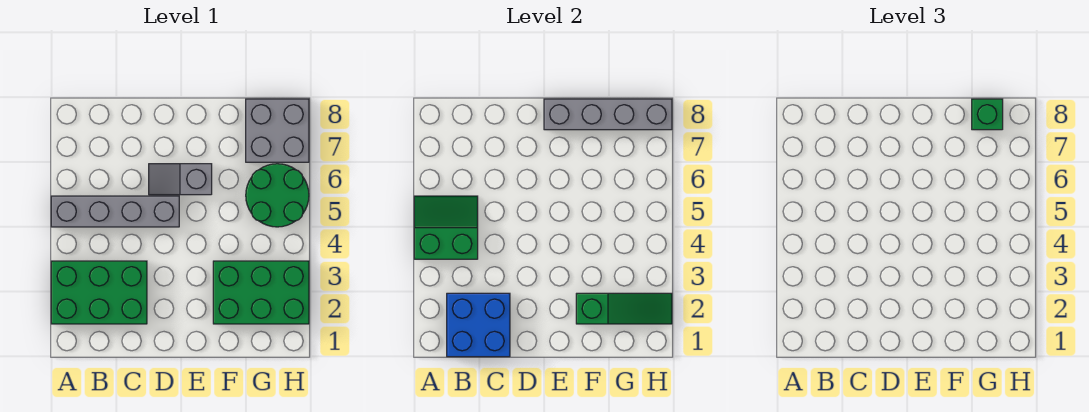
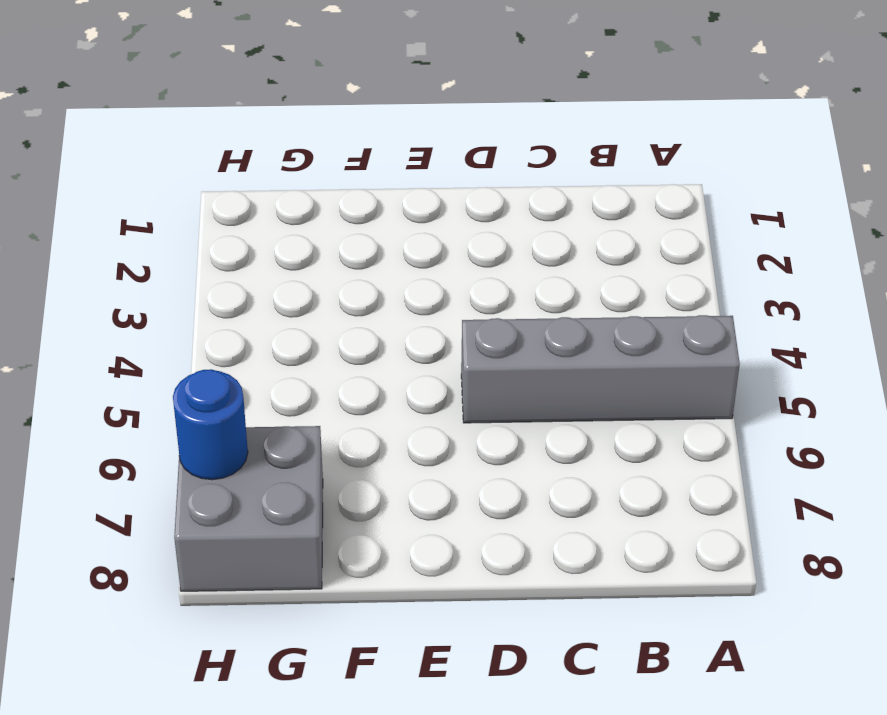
blue round brick H7 level 2 -> none
none -> green brick A2:C3 level 1
none -> grey slope D6:E6 level 1 top E

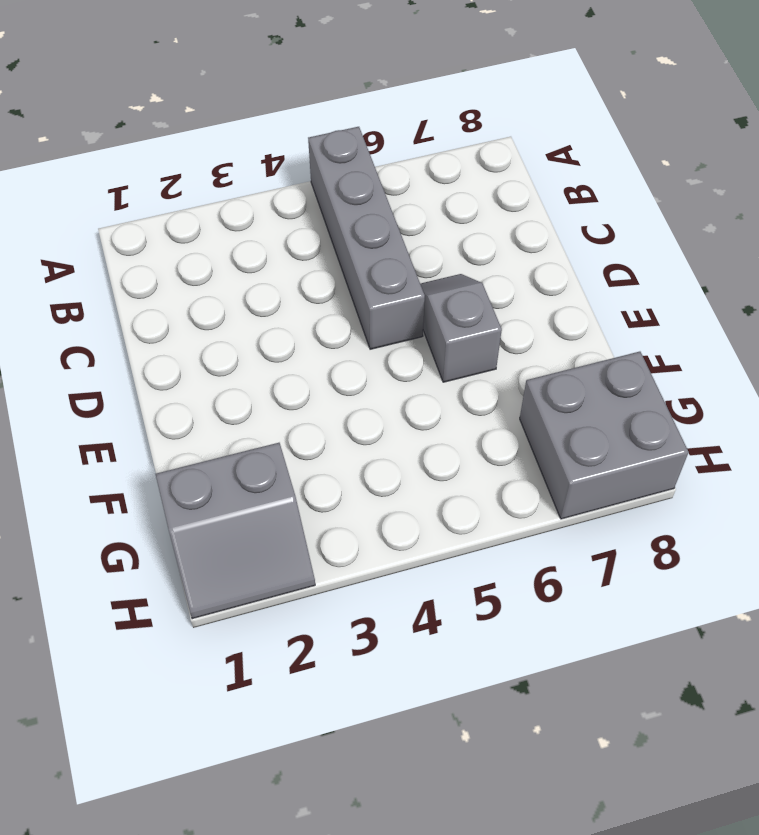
grey slope G1:H2 level 1 top G -> green brick F2:H3 level 1
none -> green brick A2:C3 level 1
none -> green round brick G5:H6 level 1

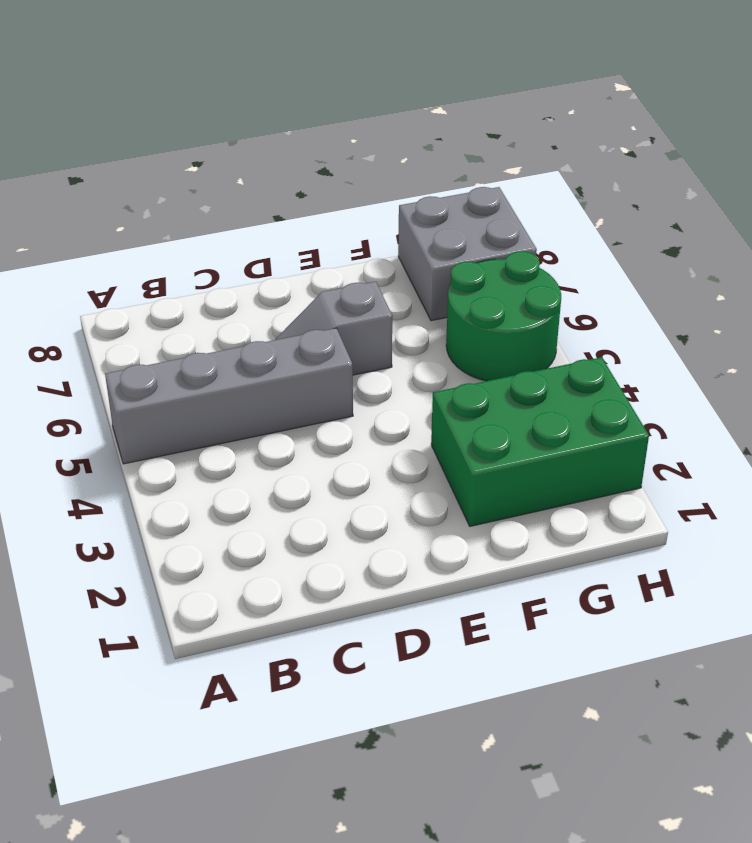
none -> green brick A2:C3 level 1
none -> green slope A4:B5 level 2 top 4

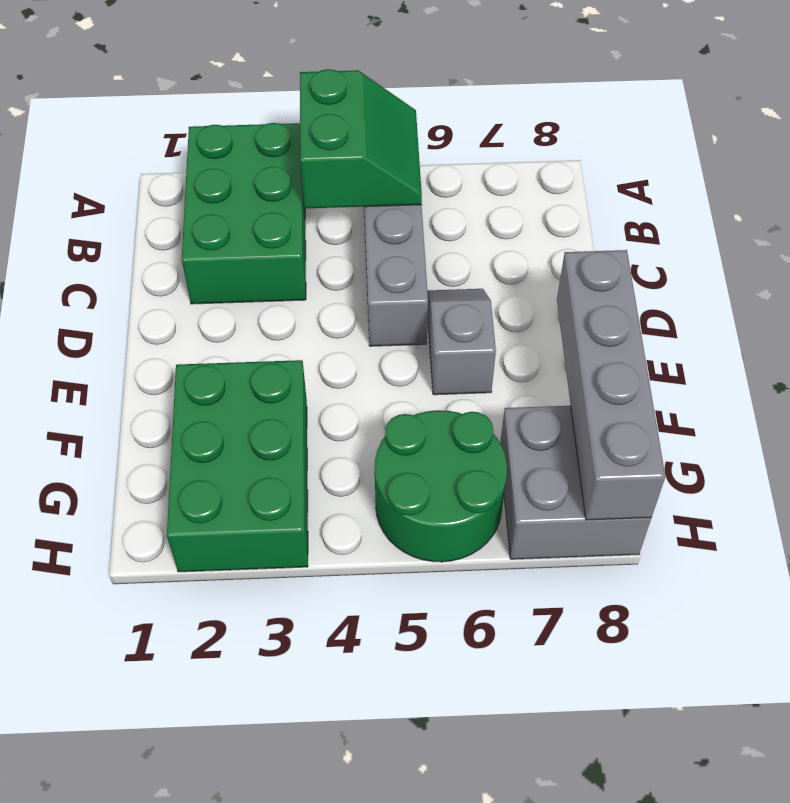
none -> blue brick B1:C2 level 2
none -> green slope F2:H2 level 2 top F

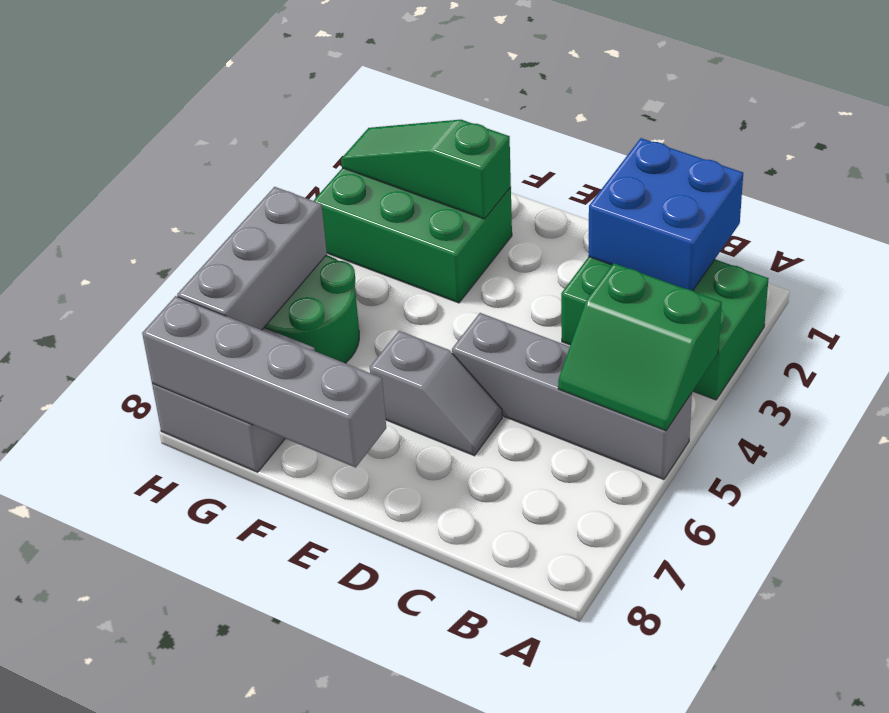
grey brick H5:H7 level 2 -> none
none -> green brick G8 level 3

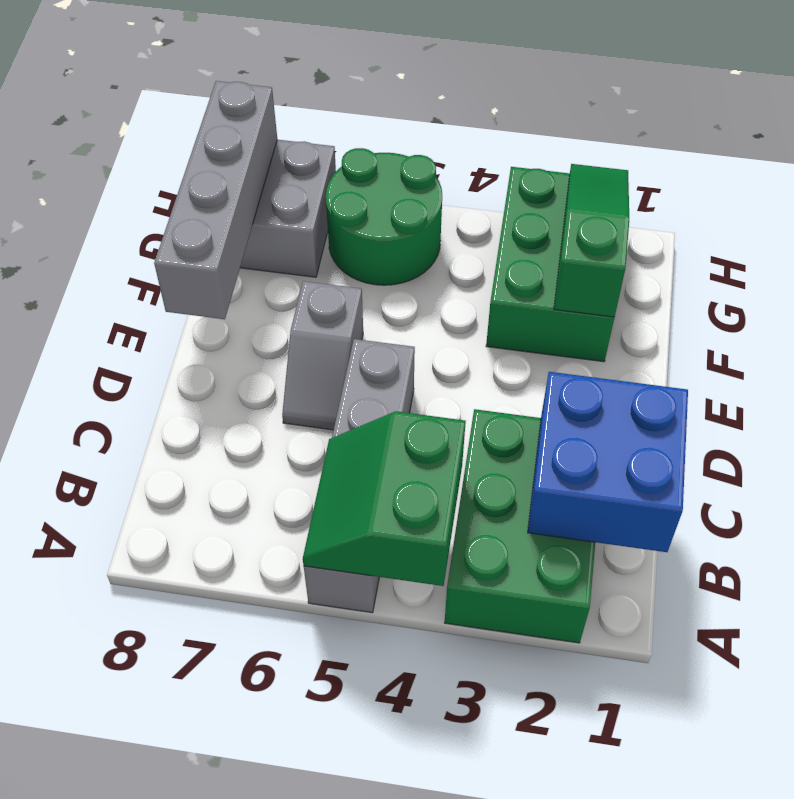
none -> green brick G8 level 3

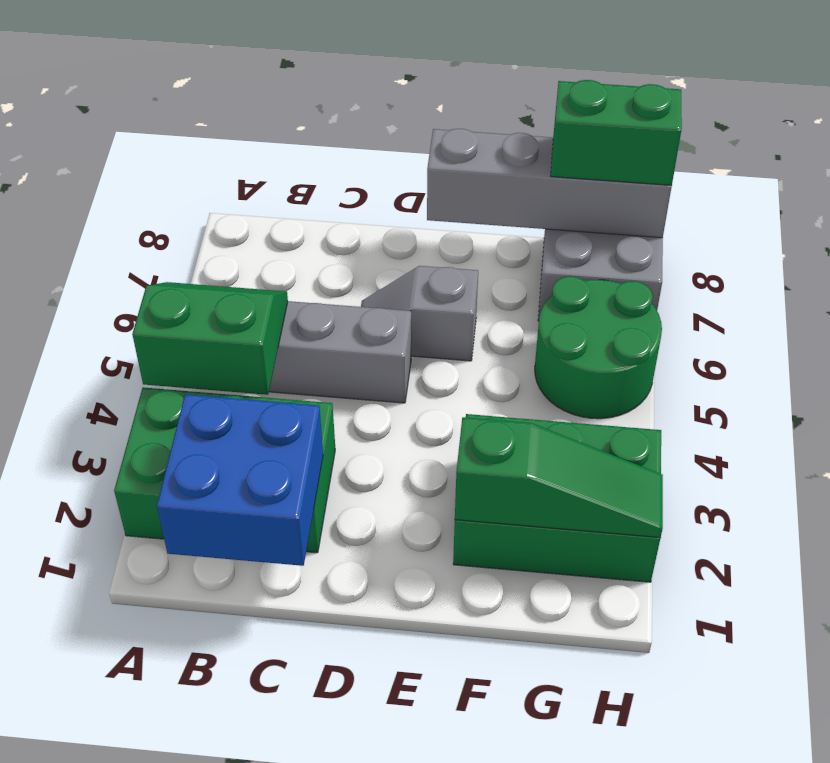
green brick G8:H8 level 3 -> green brick G8 level 3

